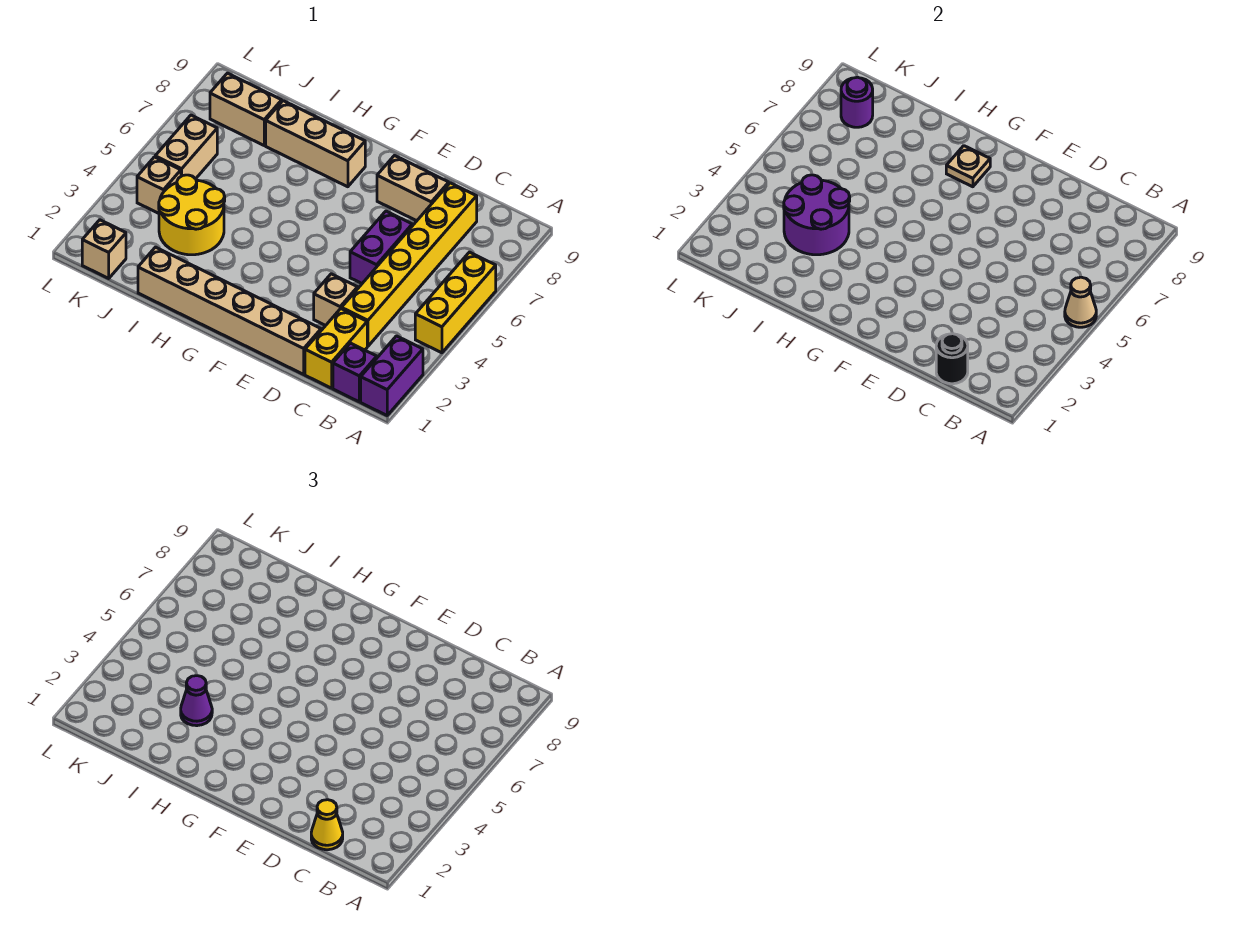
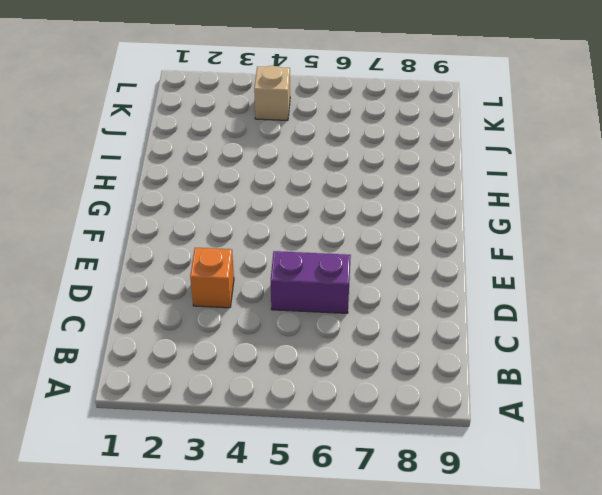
orange brick D3 level 1 -> tan brick D3 level 1
none -> purple brick A1:A2 level 1
none -> yellow brick A4:A6 level 1
none -> purple brick B1 level 1

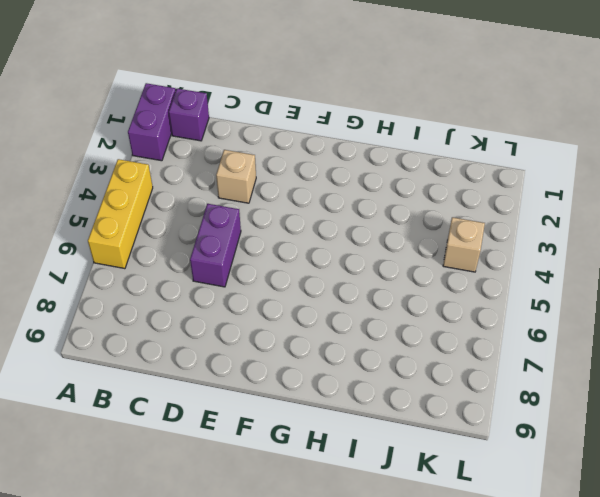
none -> yellow brick C1:C2 level 1
none -> yellow brick C3:C8 level 1
none -> tan brick D1:I1 level 1

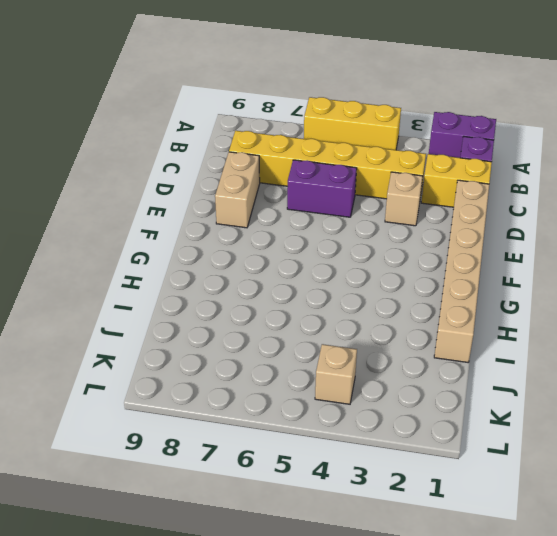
none -> tan brick G8:I8 level 1
none -> yellow round brick I3:J4 level 1
none -> tan brick J8:K8 level 1

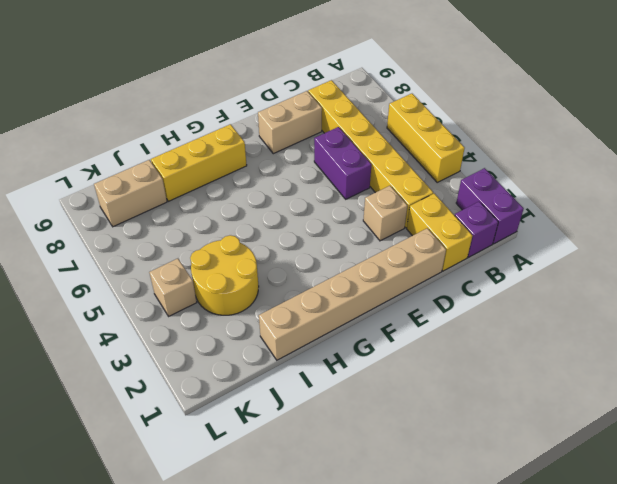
yellow brick G8:I8 level 1 -> tan brick G8:I8 level 1
none -> tan brick K1 level 1
none -> tan brick K5:K6 level 1
none -> tan cone A5 level 2

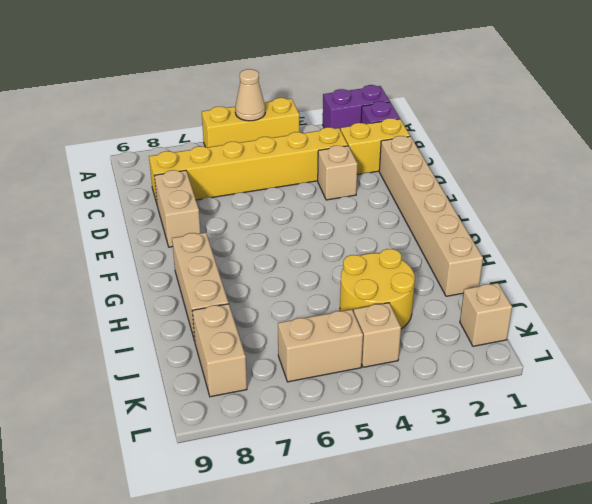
none -> purple brick D5:D6 level 1
none -> black round brick C1 level 2
none -> tan plate G8 level 2

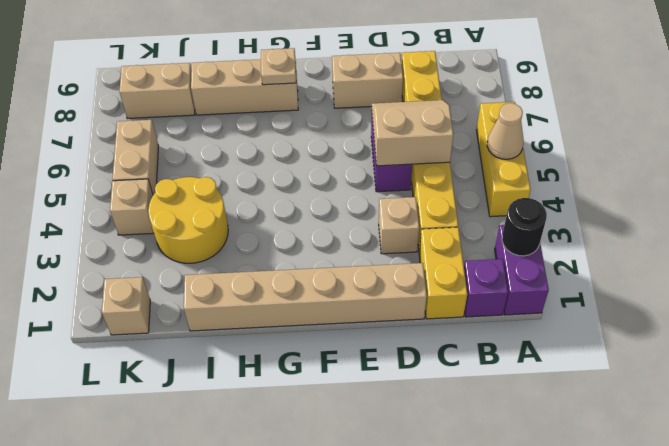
black round brick A2 level 2 -> black round brick C1 level 2
tan slope C5:D6 level 2 top 5 -> none
none -> purple round brick I3:J4 level 2
none -> purple round brick K8 level 2
none -> yellow cone C1 level 3

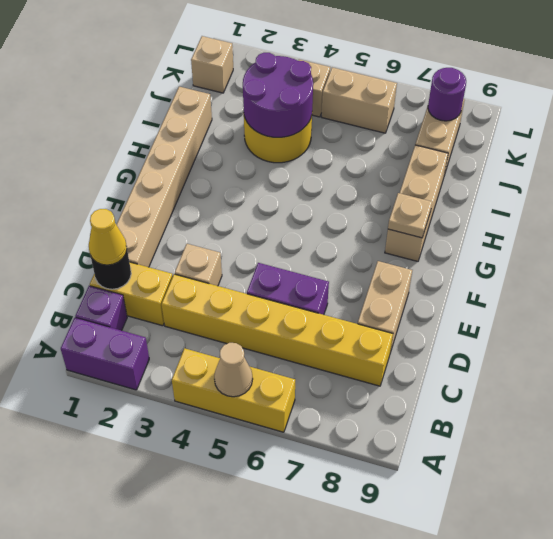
none -> purple cone I3 level 3

